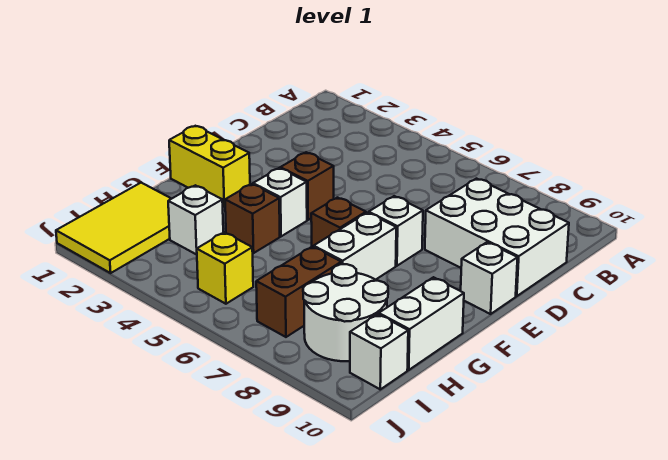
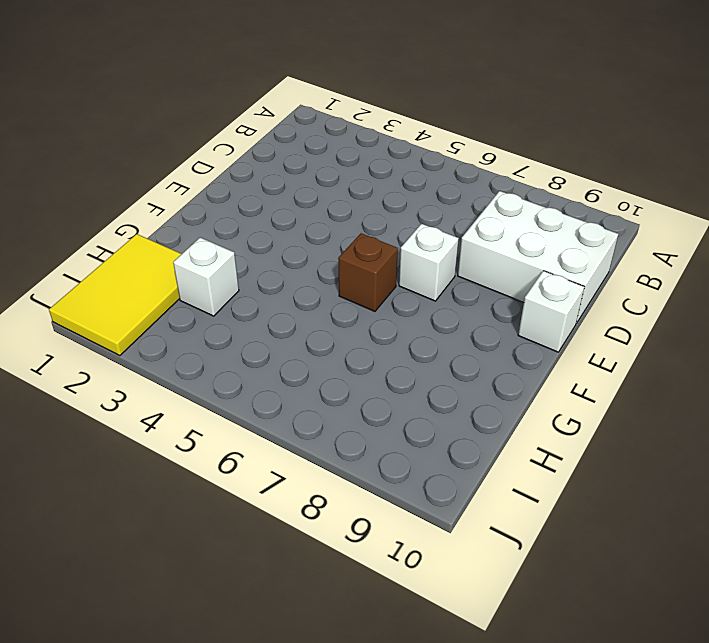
none -> brown brick E4 level 1
none -> yellow brick F1:F2 level 1
none -> white brick F4 level 1

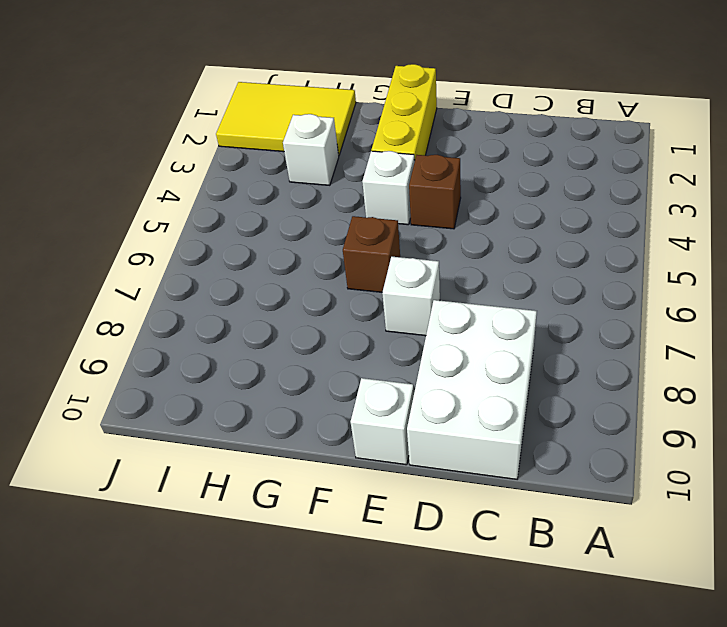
yellow brick F1:F3 level 1 -> yellow brick F1:F2 level 1
none -> white brick F7:G7 level 1
none -> brown brick G4 level 1
none -> white brick G10:H10 level 1

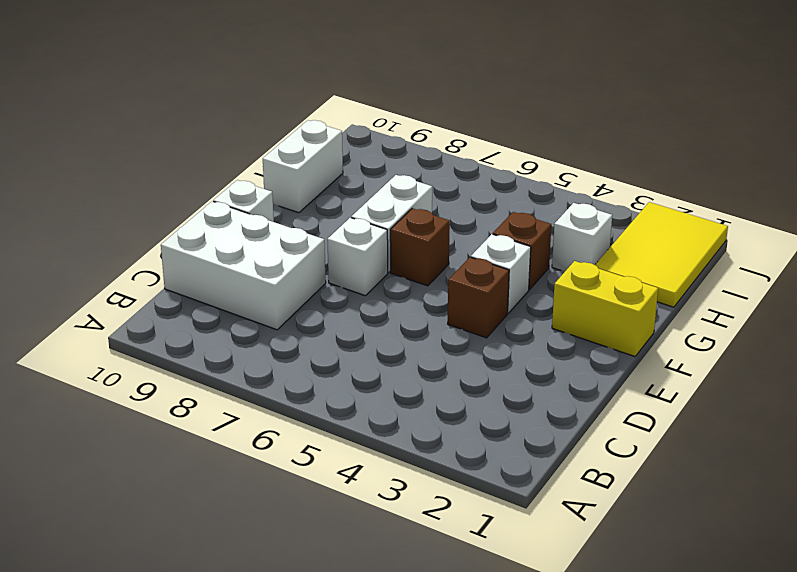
none -> brown brick H7:I7 level 1
none -> white round brick H8:I9 level 1
none -> yellow brick I5 level 1

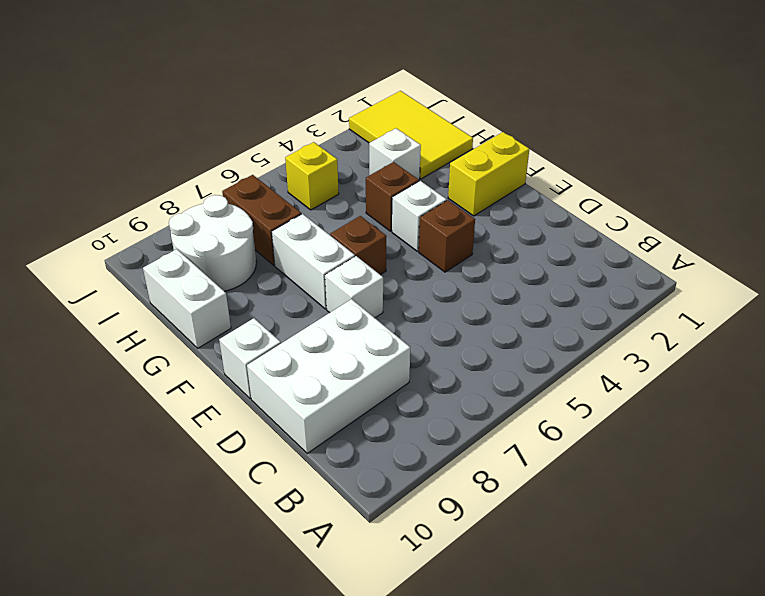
none -> white brick I10 level 1

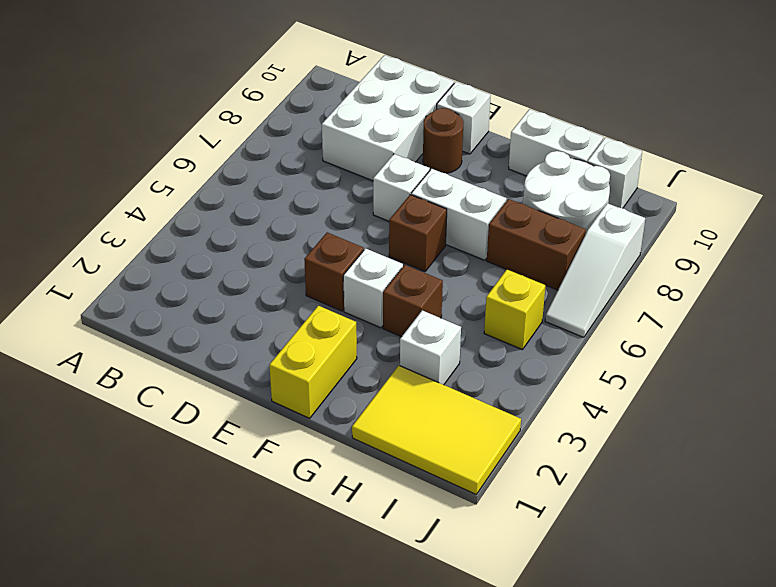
brown round brick E9 level 1 -> none
white slope J6:J8 level 1 top 8 -> none

